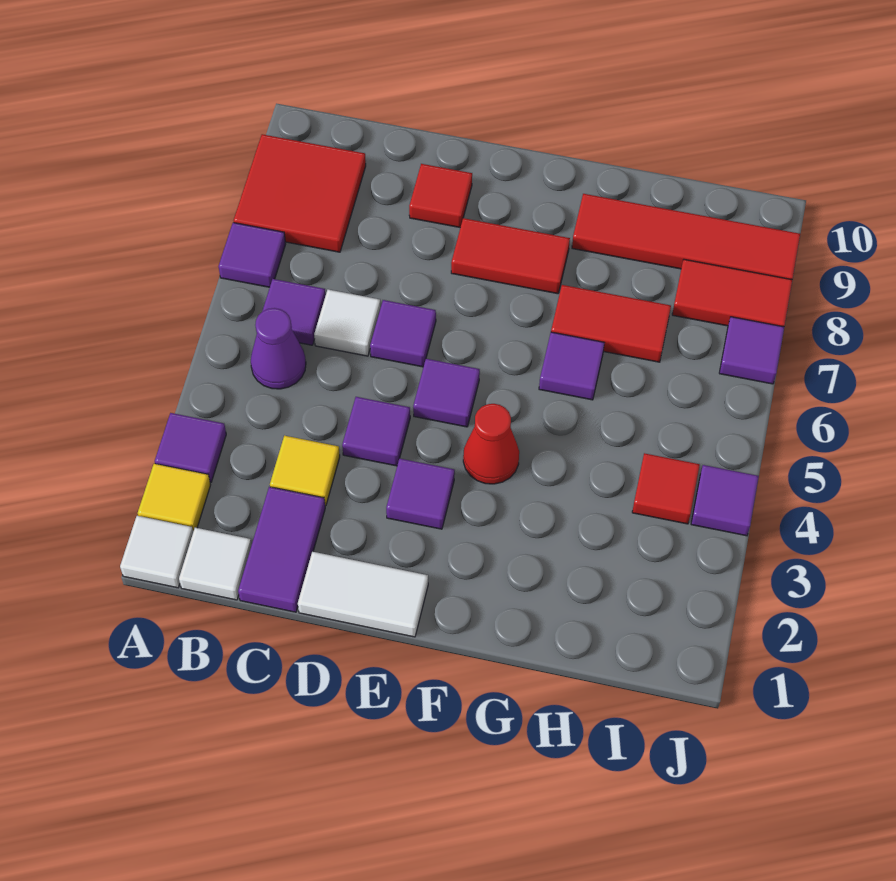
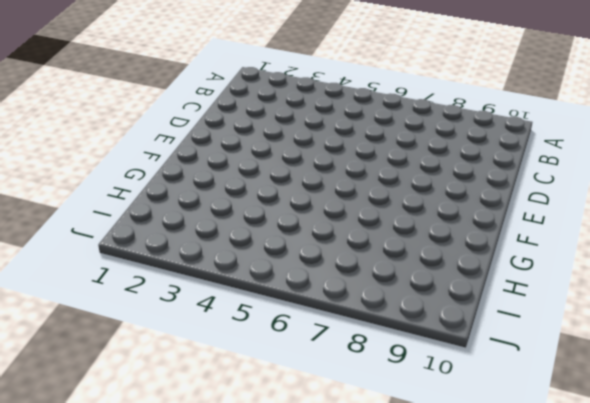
none -> white tile A1 level 1
none -> yellow tile A2 level 1
none -> purple tile A3 level 1

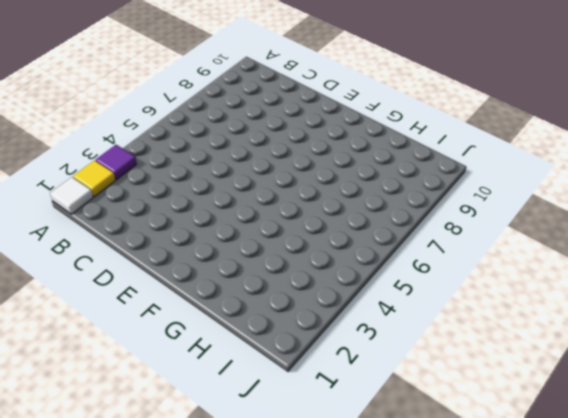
none -> purple tile A7 level 1
none -> red tile A8:B9 level 1
none -> white tile B1 level 1

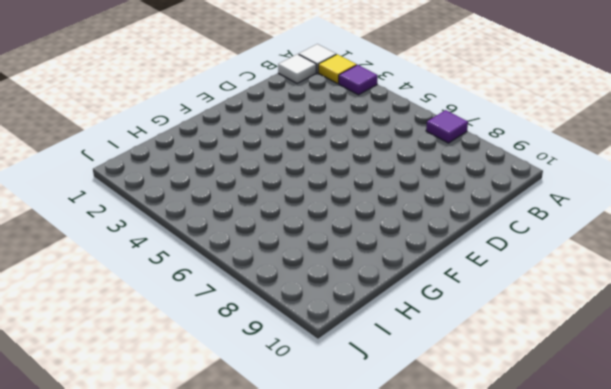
none -> red tile A8:B9 level 1
none -> purple cone B5 level 1
none -> purple tile B6 level 1

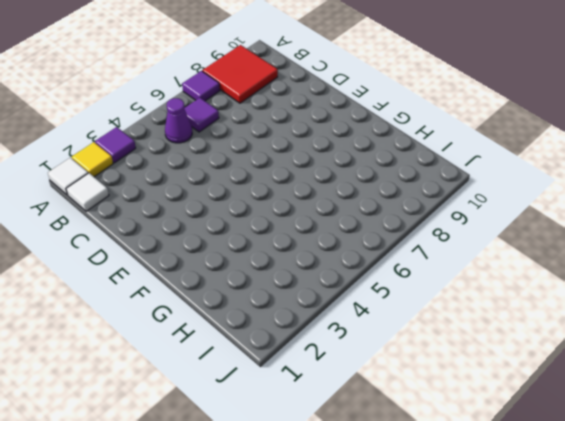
none -> purple tile C1:C2 level 1
none -> yellow tile C3 level 1
none -> white tile C6 level 1

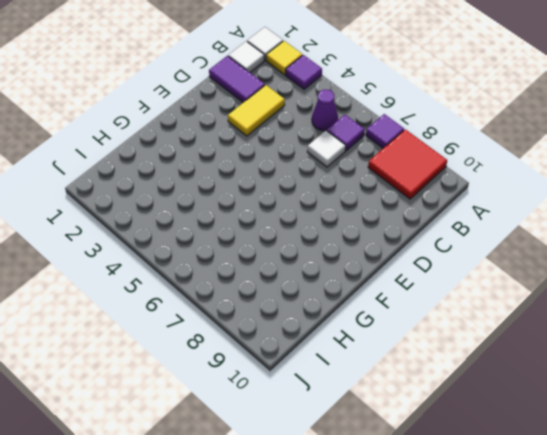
yellow tile C3:D3 level 1 -> yellow tile C3 level 1
none -> white tile D1:E1 level 1
none -> purple tile D4 level 1
none -> purple tile D6 level 1

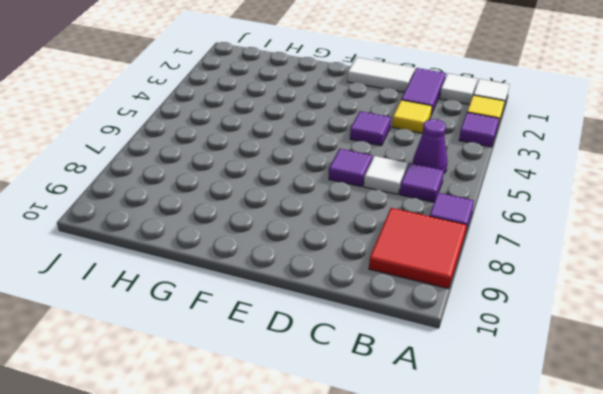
none -> red tile D9 level 1
none -> purple tile E3 level 1
none -> purple tile E5 level 1

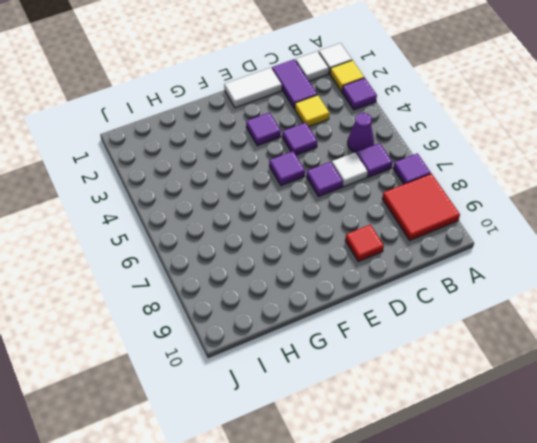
none -> red tile E8:F8 level 1
none -> red cone F4 level 1
none -> purple tile G6 level 1

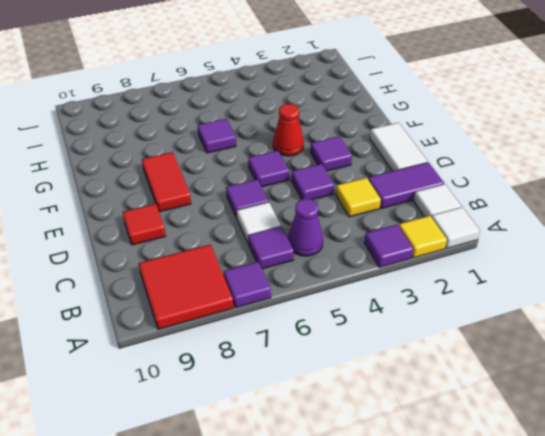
none -> red tile G7:H7 level 1
none -> red tile G9:J9 level 1
none -> red tile I4 level 1

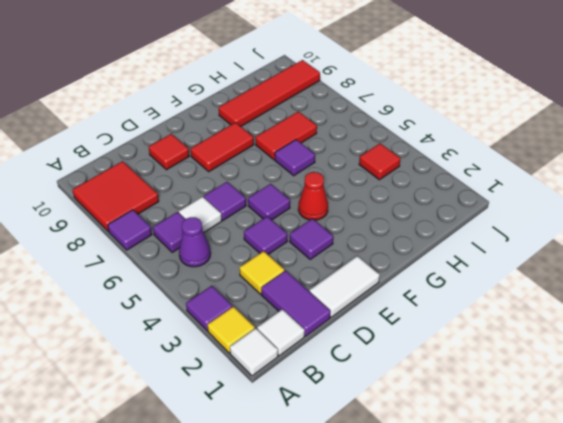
none -> red tile I8:J8 level 1
none -> purple tile J4 level 1
none -> purple tile J7 level 1

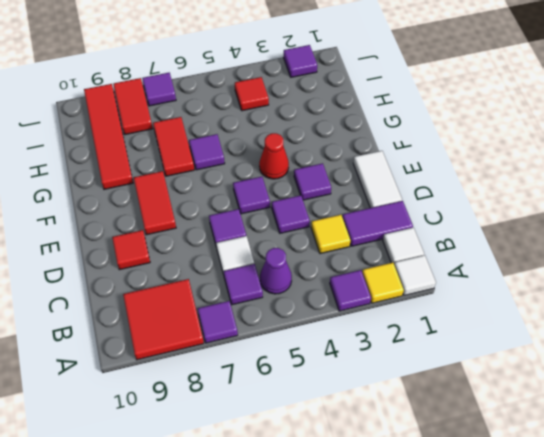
purple tile J2 level 1 -> purple tile J4 level 1

